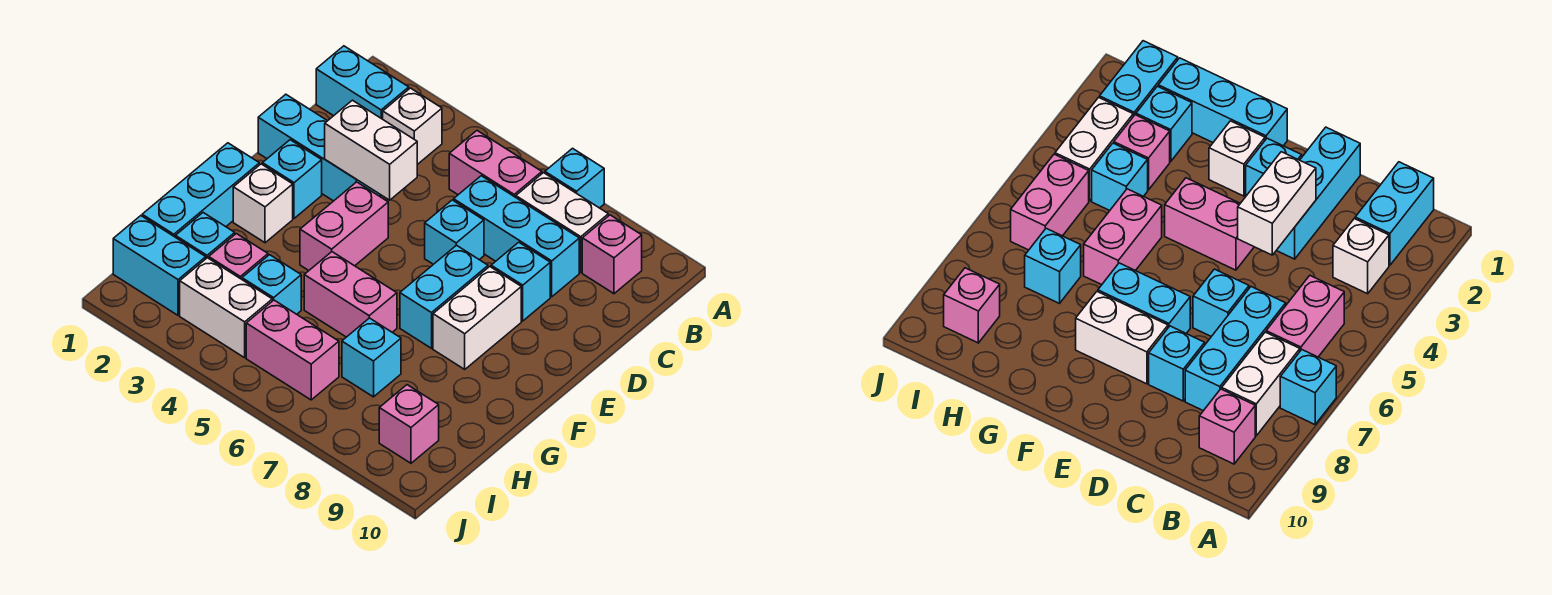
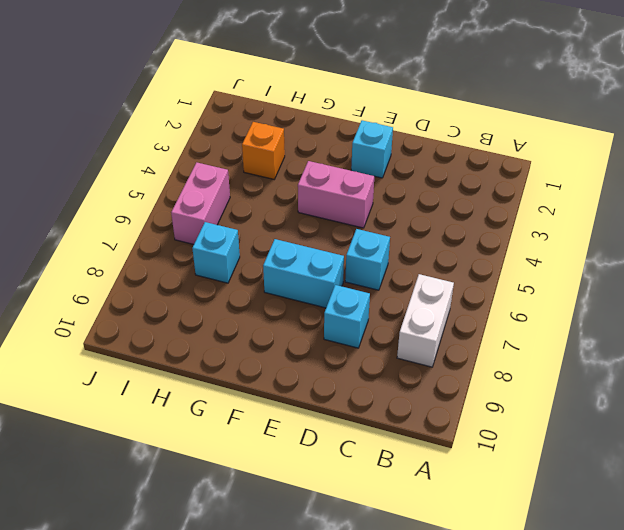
orange brick H3 level 1 -> pink brick H3 level 1
none -> cyan brick A7 level 1
none -> cyan brick B1:B2 level 1
none -> white brick B3 level 1

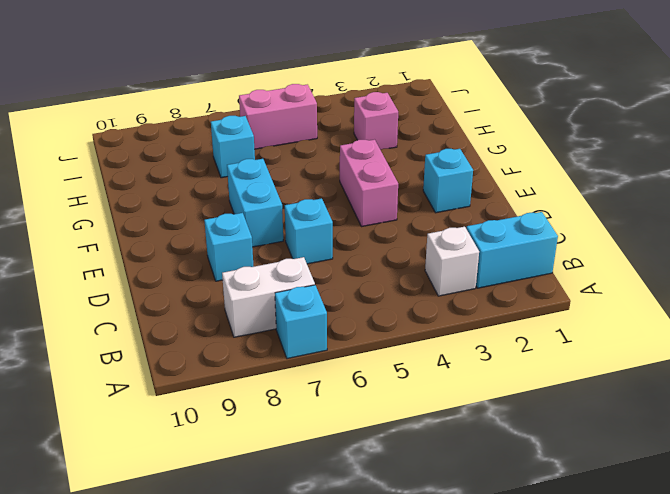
none -> pink brick B5:B6 level 1
none -> pink brick B9 level 1
none -> cyan brick C6:C8 level 1

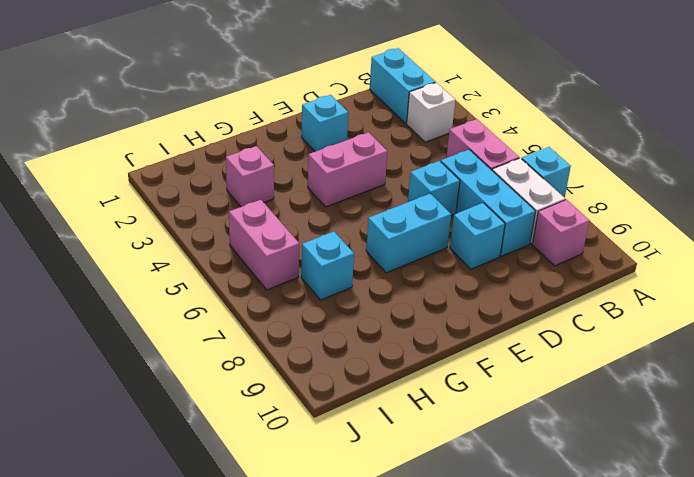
none -> cyan brick D1:D3 level 1
none -> white brick E8:F8 level 1
none -> cyan brick F1:H1 level 1

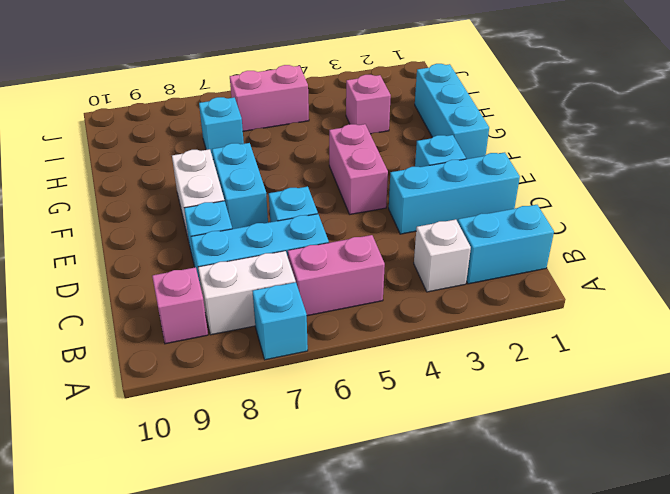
none -> white brick F2 level 1
none -> pink brick G5:G6 level 1
none -> cyan brick H2 level 1

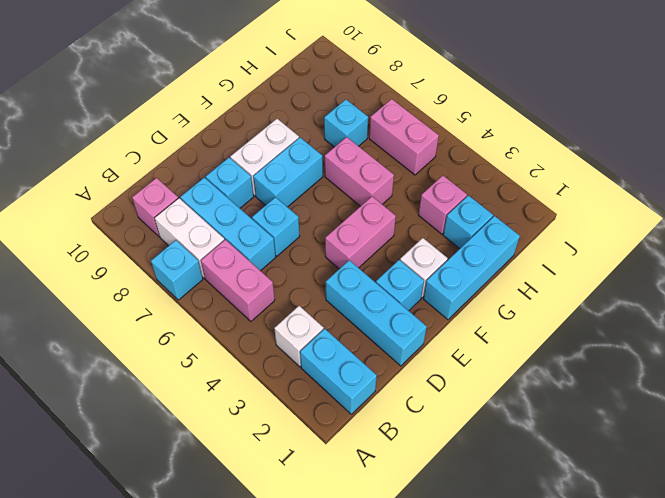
none -> cyan brick H4 level 1
none -> cyan brick I1:I2 level 1
none -> white brick I3:I4 level 1

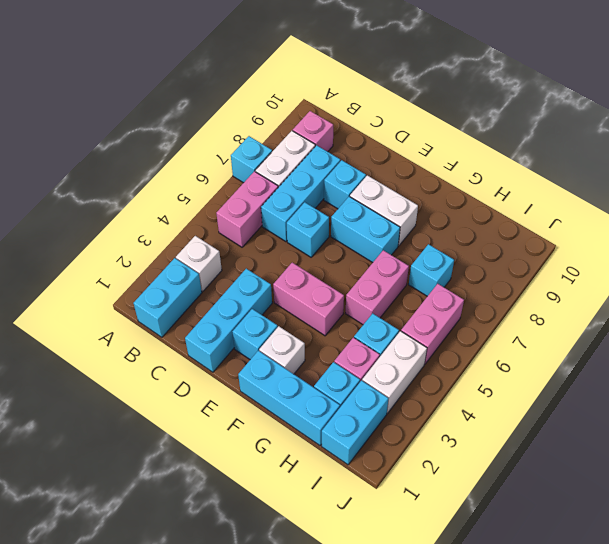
none -> pink brick I9 level 1
none -> white brick D3:D4 level 2

